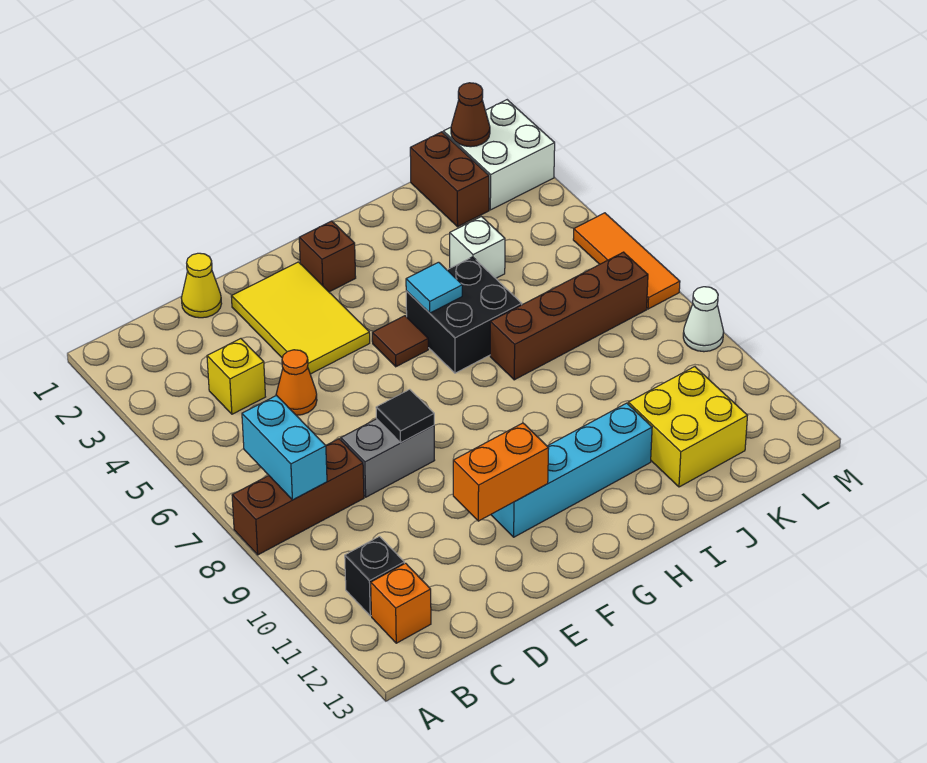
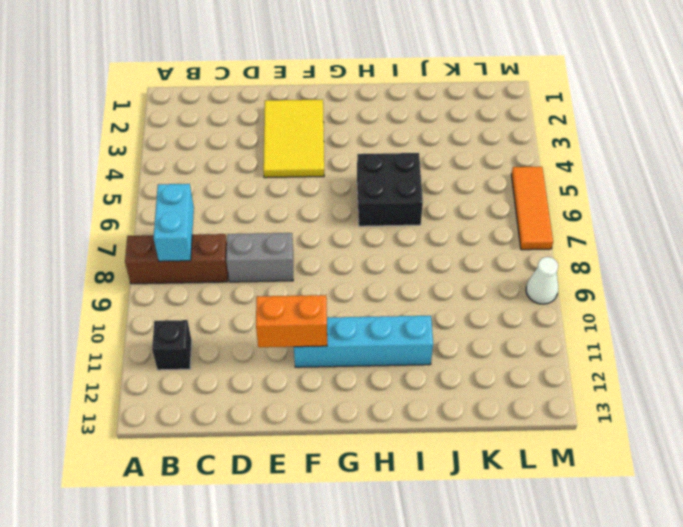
none -> orange brick B12 level 1
none -> yellow brick C4 level 1
none -> yellow cone D1 level 1

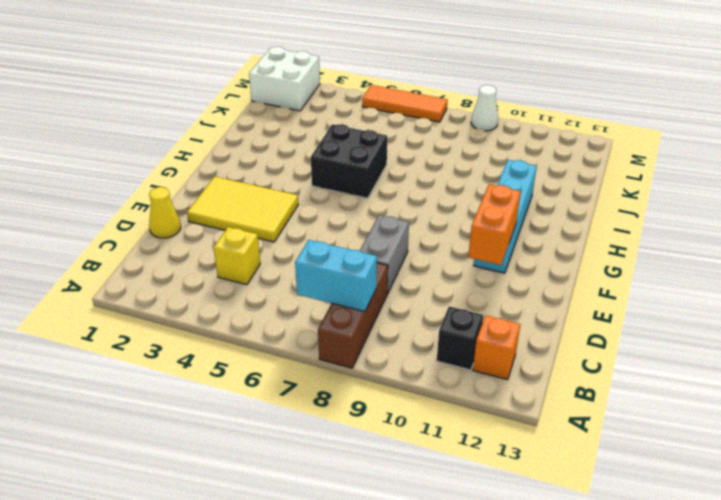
none -> orange cone D5 level 1
none -> brown brick G2 level 1
none -> brown tile G5 level 1

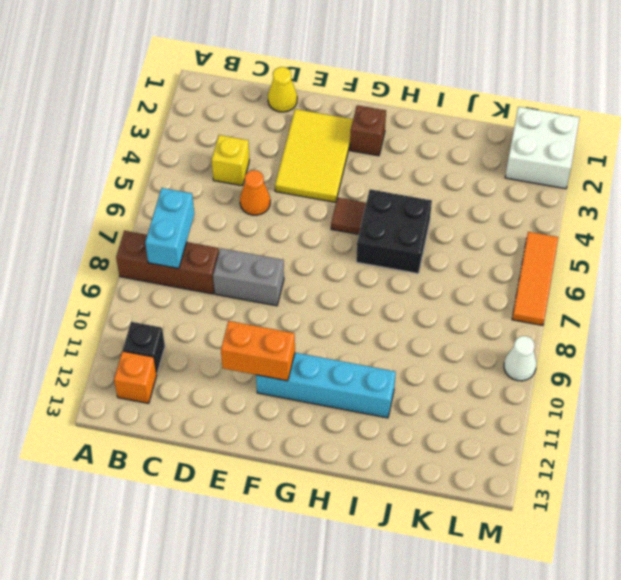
none -> brown brick I7:L7 level 1
none -> white brick J4 level 1
none -> yellow brick J11:K12 level 1

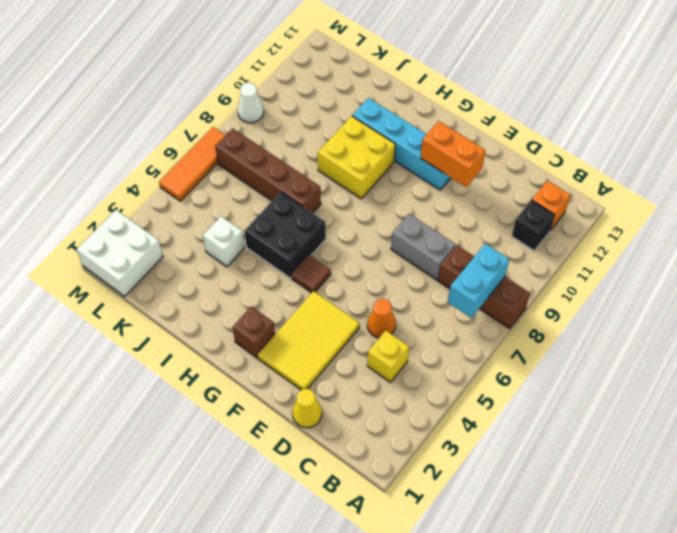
yellow brick H9:I10 level 1 -> yellow brick J11:K12 level 1
none -> brown brick K1:K2 level 1
none -> black tile E8 level 2
none -> cyan tile H5 level 2

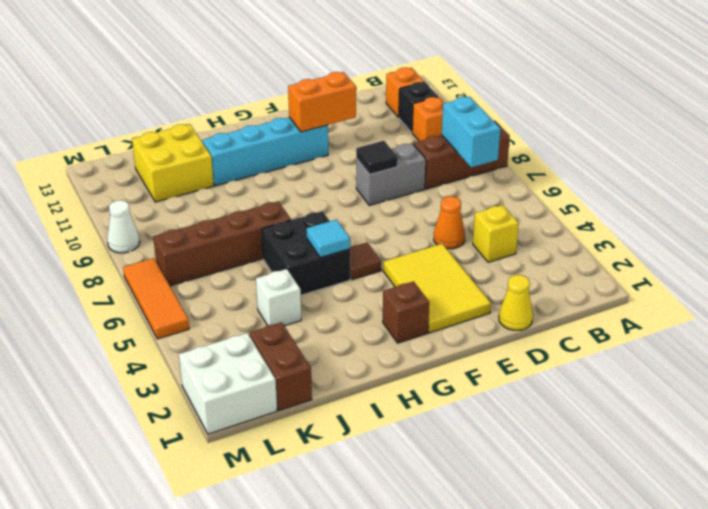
orange brick B10 level 1 -> none
none -> brown cone L1 level 2

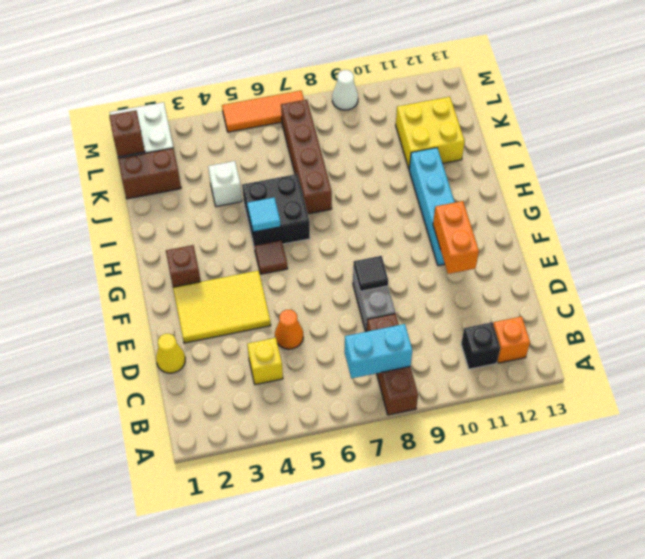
brown brick L1 level 2 -> brown cone L1 level 2

